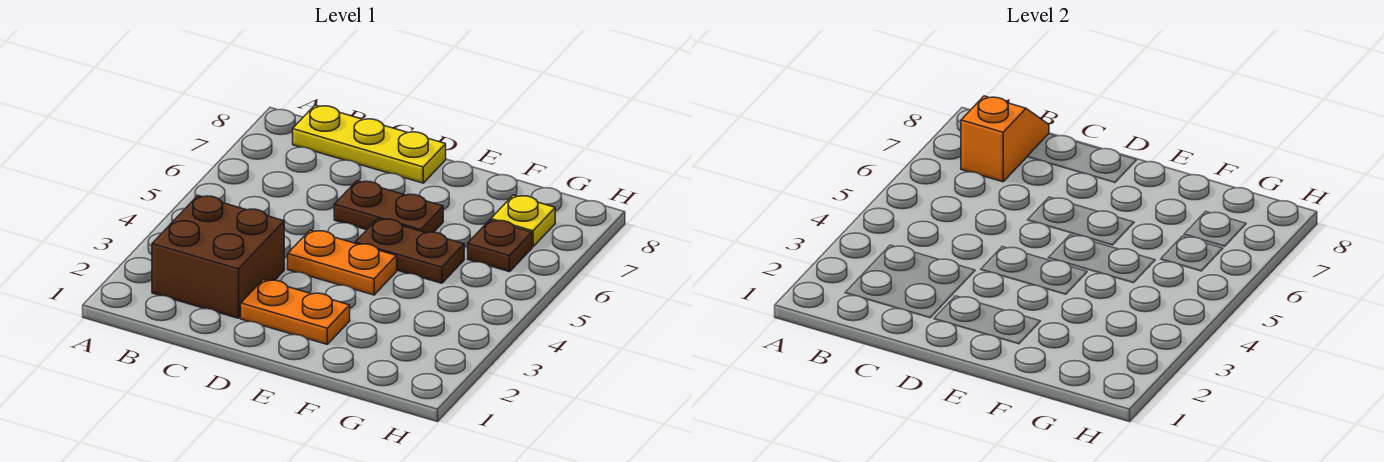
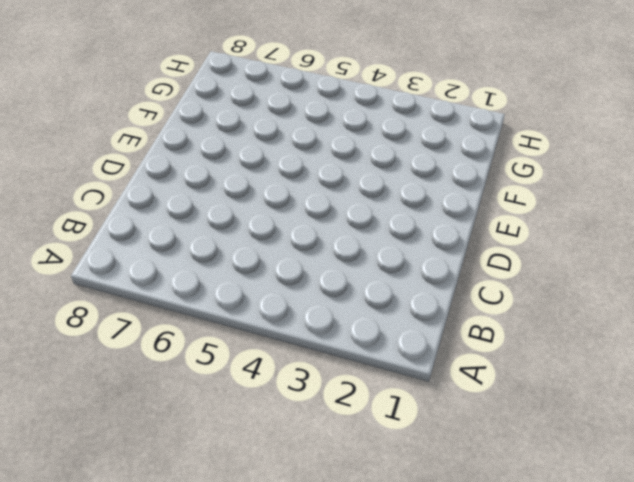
none -> brown brick B2:C3 level 1
none -> yellow plate B8:D8 level 1

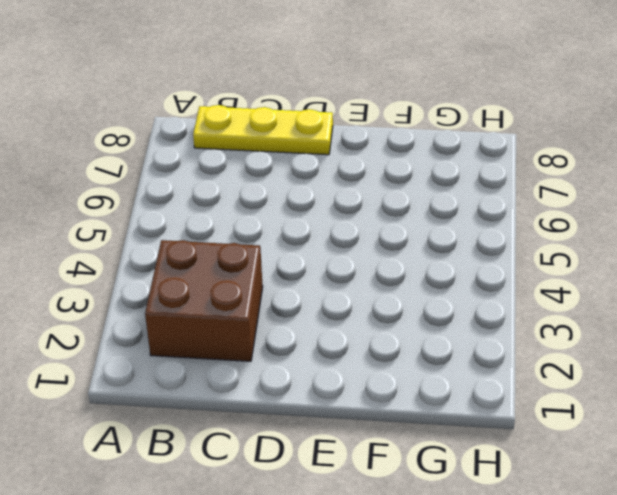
none -> orange plate D2:E2 level 1
none -> orange plate D4:E4 level 1

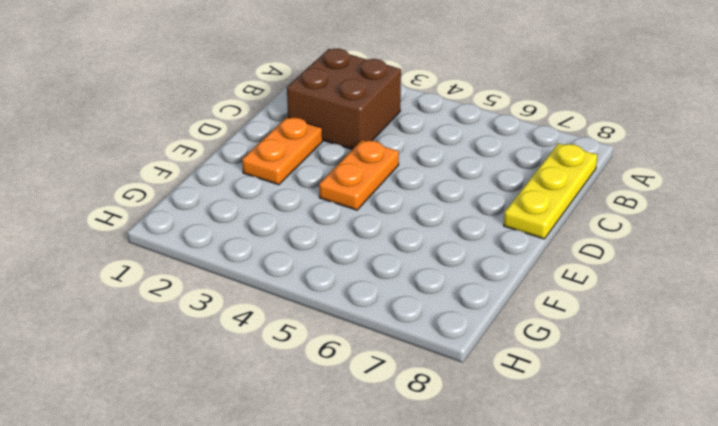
none -> brown plate D6:E6 level 1
none -> brown plate E5:F5 level 1

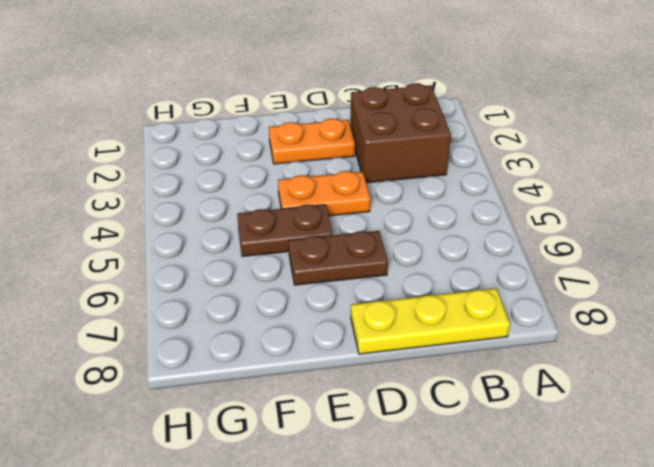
none -> brown plate G6 level 1
none -> yellow plate G7 level 1

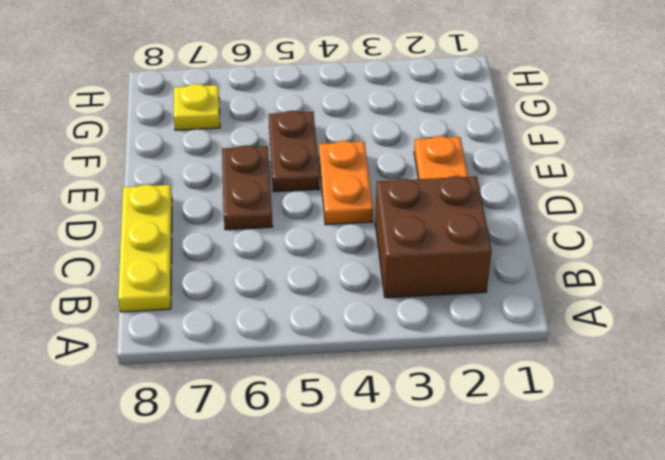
none -> brown plate G6 level 1
none -> orange slope B7:B8 level 2 top 7

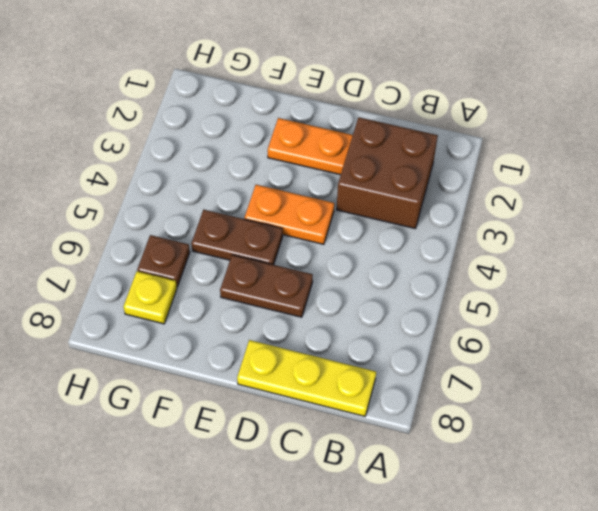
none -> orange slope B7:B8 level 2 top 7

